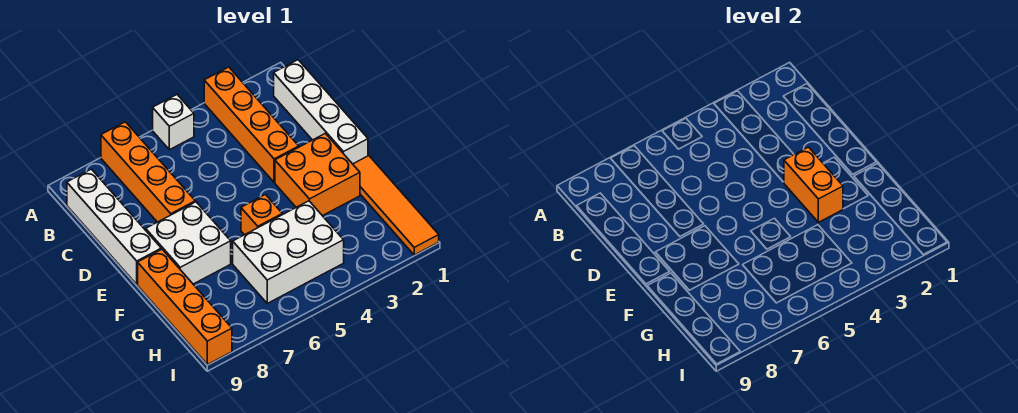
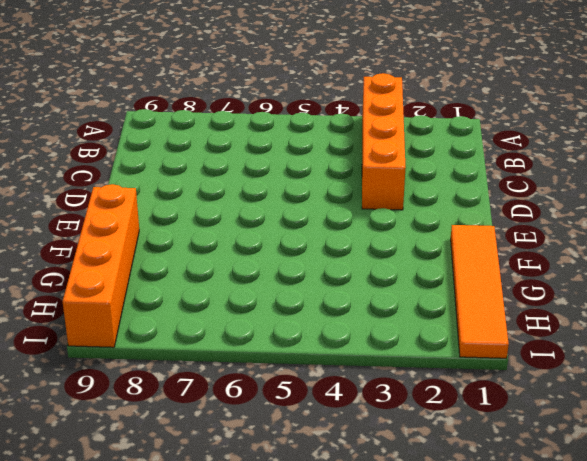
none -> white brick A5 level 1
none -> orange brick A7:D7 level 1
none -> white brick B1:E1 level 1

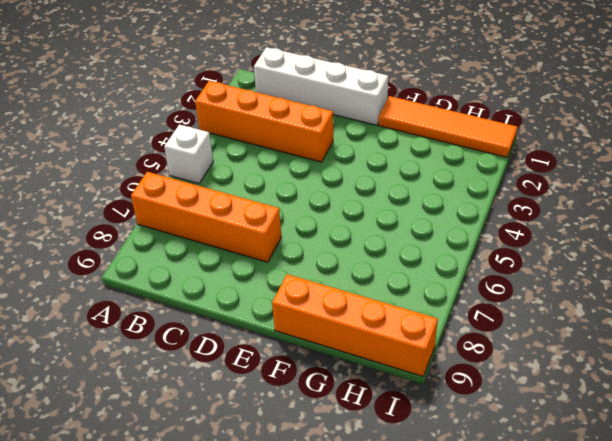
none -> white brick B9:E9 level 1
none -> orange brick E2:F3 level 1
none -> white brick E7:F8 level 1

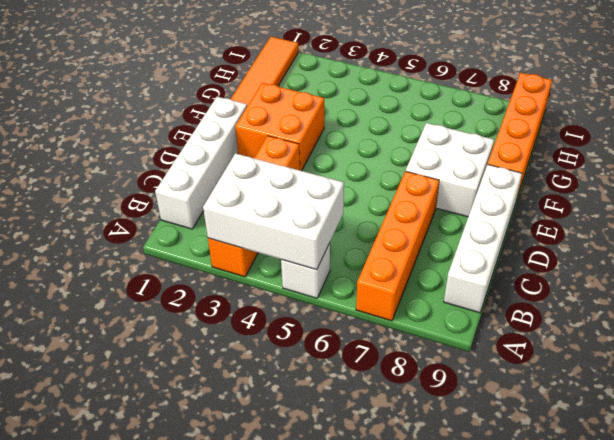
white brick A3:B5 level 2 -> white brick G4:H6 level 1
none -> orange brick F5 level 1
none -> orange brick E3:F3 level 2

